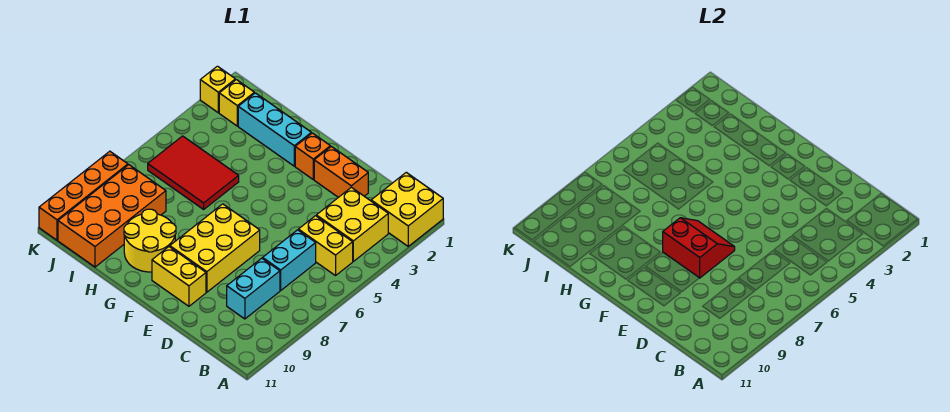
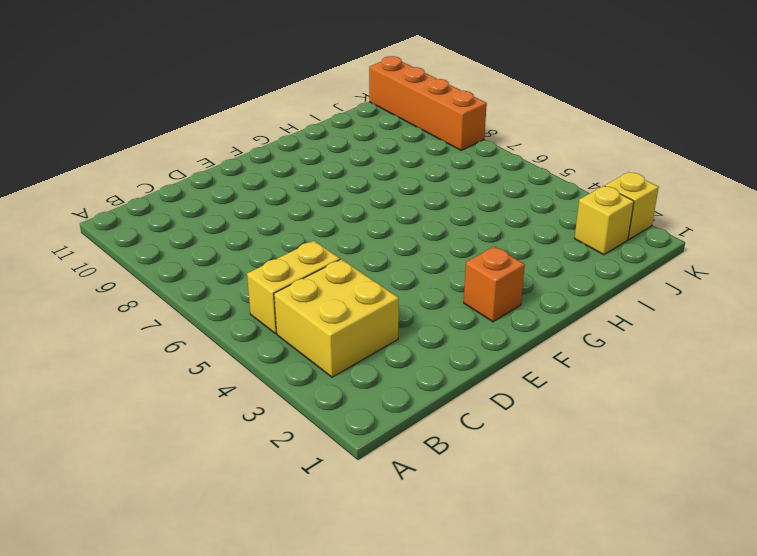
none -> yellow brick A1:B2 level 1
none -> cyan brick C6:C7 level 1
none -> cyan brick C8:C9 level 1

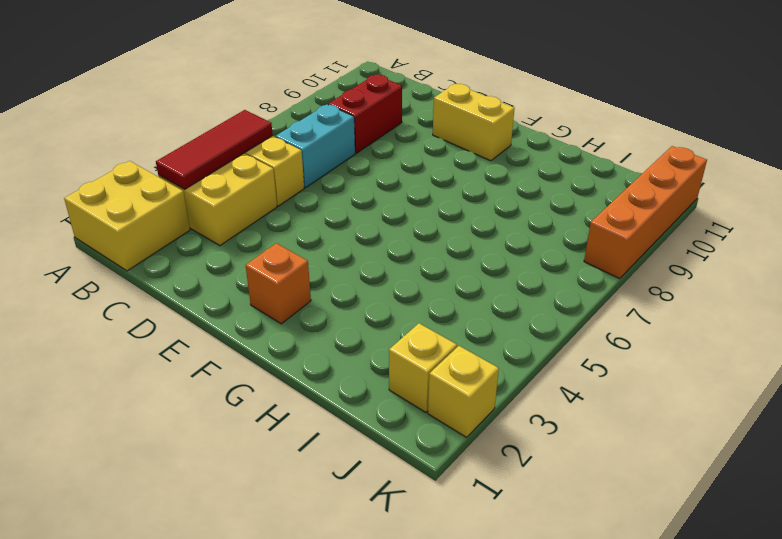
red tile B3:B5 level 2 -> none
red brick C8:C9 level 1 -> cyan brick C8:C9 level 1
none -> orange brick D2:E2 level 1
none -> yellow brick E7:F9 level 1
none -> cyan brick G2:I2 level 1

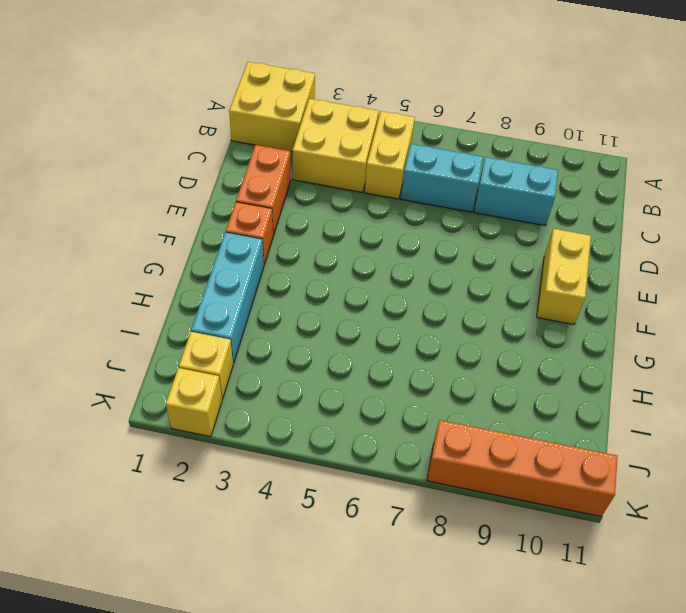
none -> yellow brick E7:F9 level 1
none -> yellow round brick G9:H10 level 1
none -> red tile H5:J6 level 1

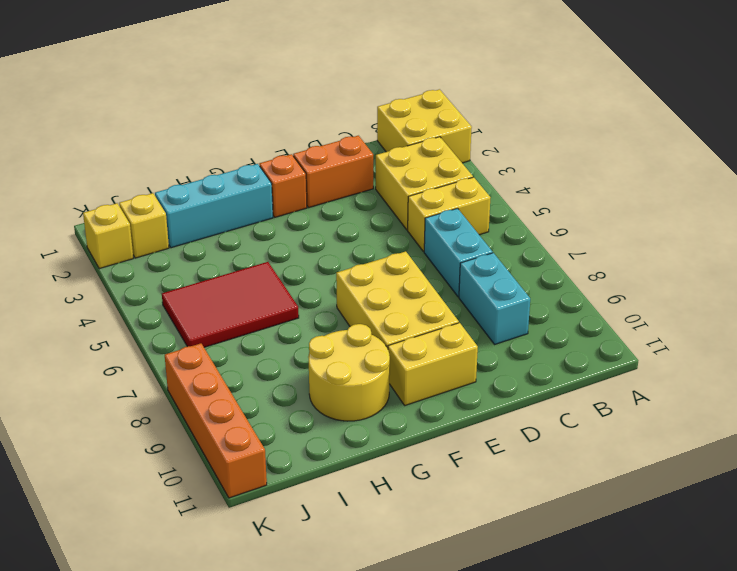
none -> orange brick I8:J11 level 1
none -> red slope E7:F8 level 2 top 8

